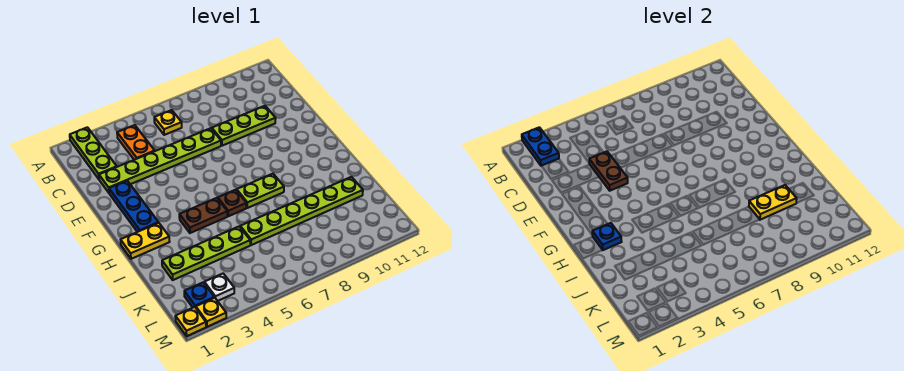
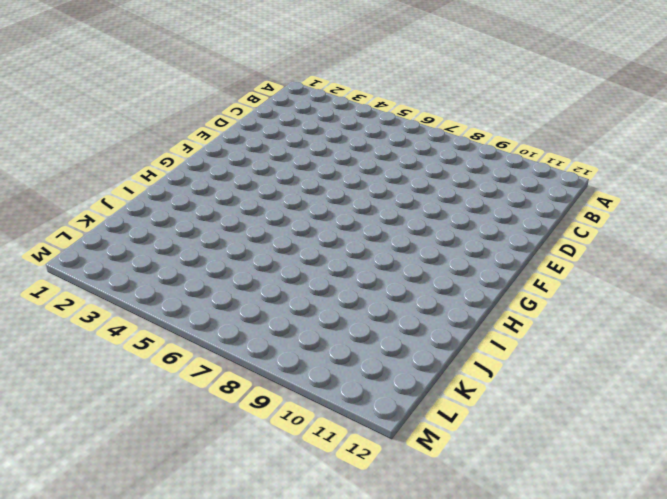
none -> lime plate A2:C2 level 1
none -> orange plate B4:C4 level 1
none -> yellow plate B6 level 1

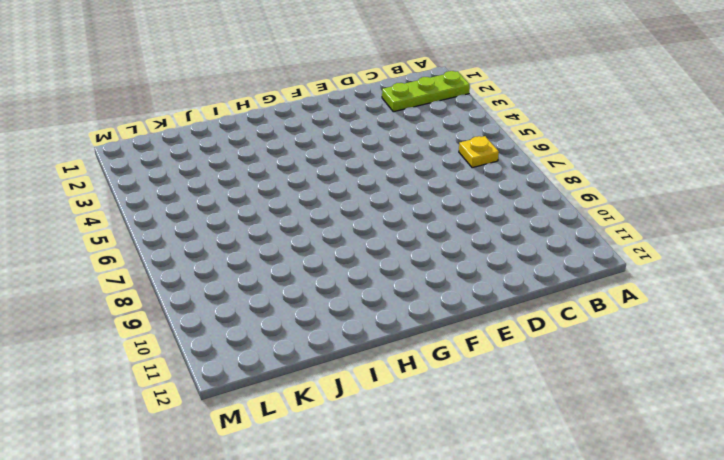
none -> orange plate B4:C4 level 1
none -> lime plate D2:D7 level 1
none -> lime plate D8:D10 level 1

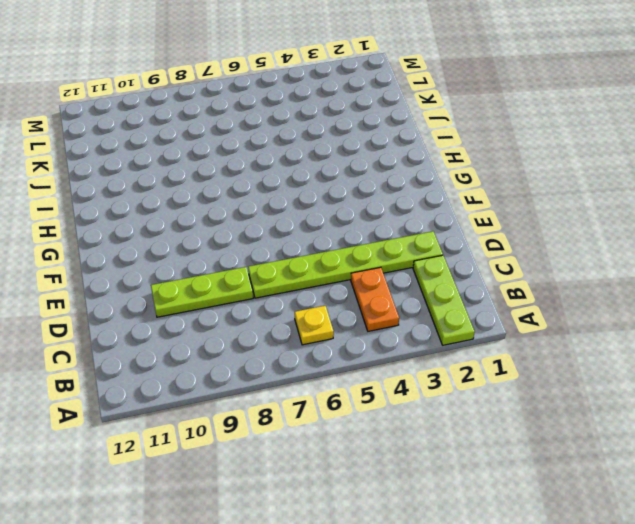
none -> blue plate E2:G2 level 1
none -> yellow plate H1:H2 level 1
none -> brown plate H4:H5 level 1

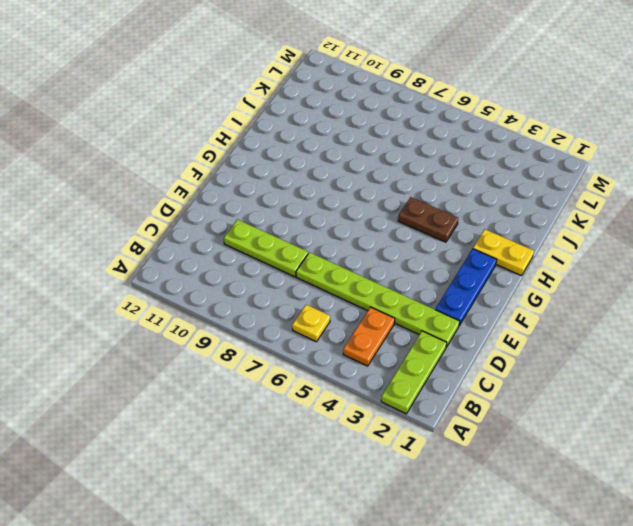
none -> brown plate H6 level 1
none -> lime plate H7:H8 level 1
none -> lime plate J2:J5 level 1

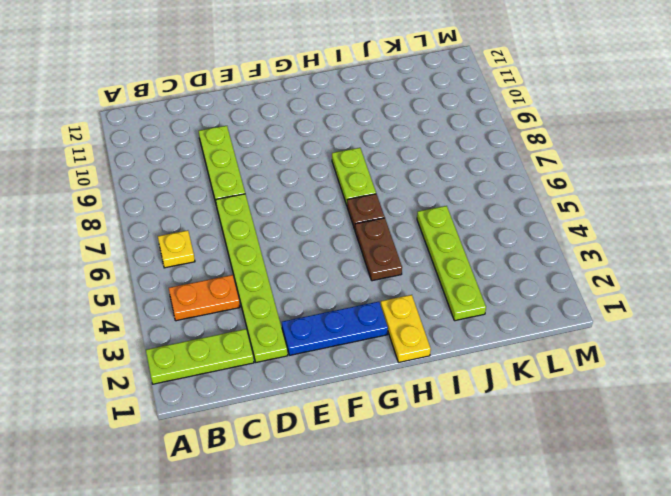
none -> lime plate J6:J11 level 1
none -> blue plate L2 level 1
none -> white plate L3 level 1

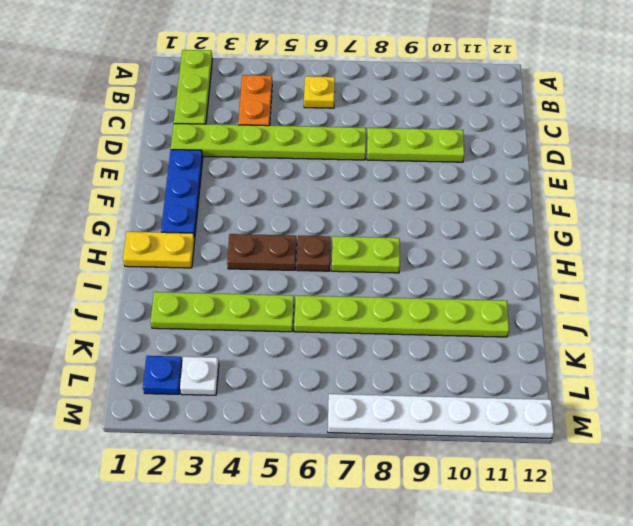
white plate M7:M12 level 1 -> none
none -> yellow plate M1 level 1
none -> yellow plate M2 level 1
none -> blue plate A2:B2 level 2

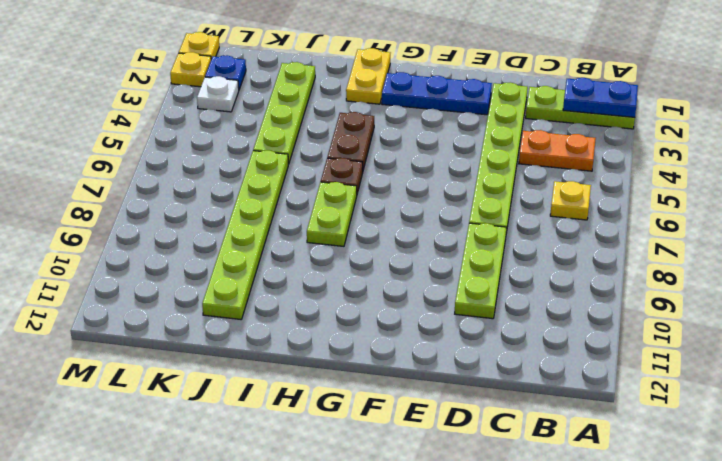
none -> brown plate D4:E4 level 2
none -> blue plate H2 level 2
none -> yellow plate J9:J10 level 2

